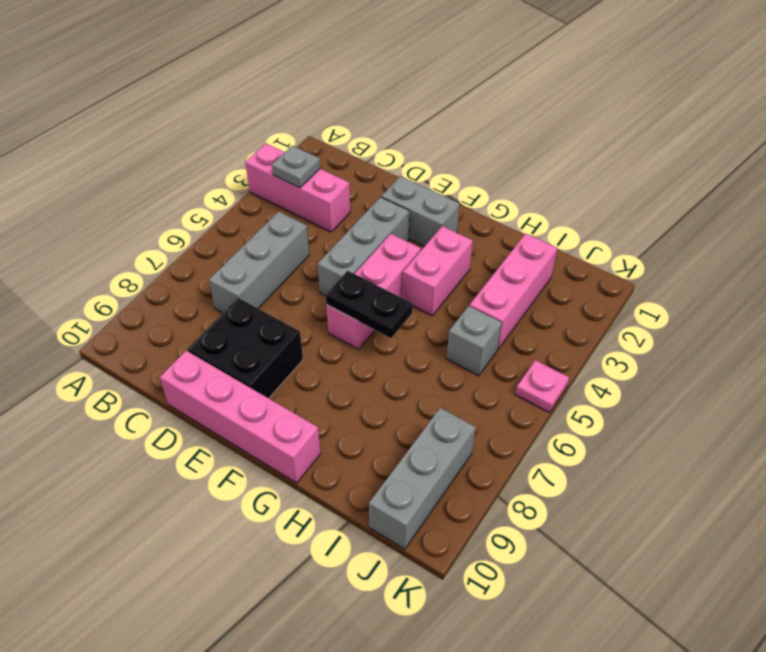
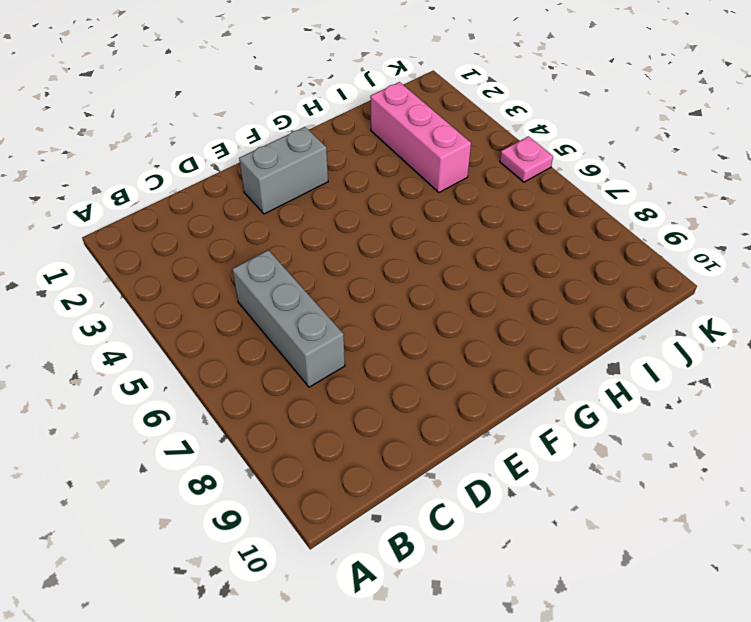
none -> pink brick A3:C3 level 1
none -> black brick D8:E9 level 1
none -> pink brick D10:G10 level 1

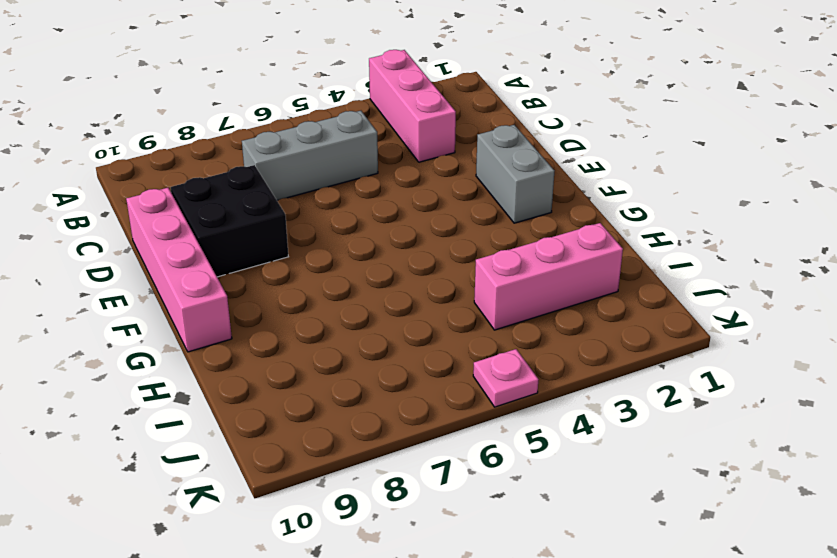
none -> grey brick E3:E5 level 1
none -> pink brick F4:F6 level 1
none -> pink brick G3:G4 level 1

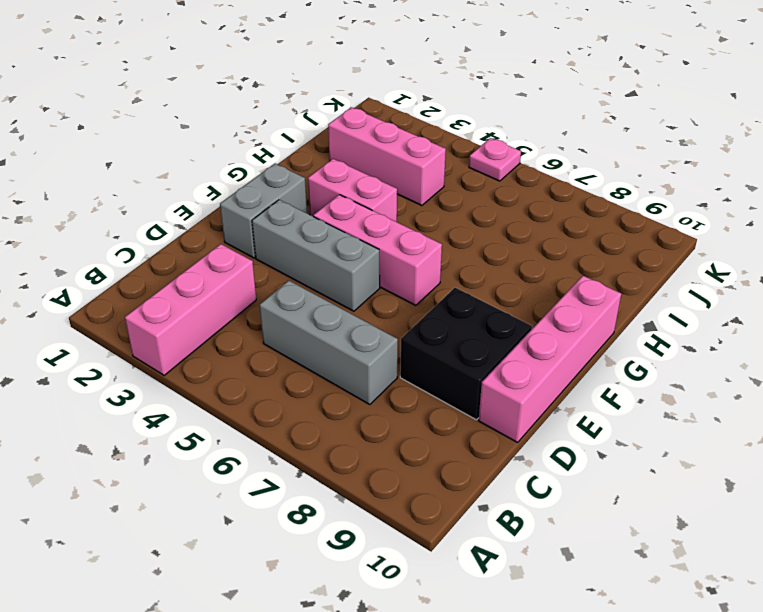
none -> grey brick I5 level 1
none -> grey brick J8:J10 level 1
none -> grey plate B3 level 2

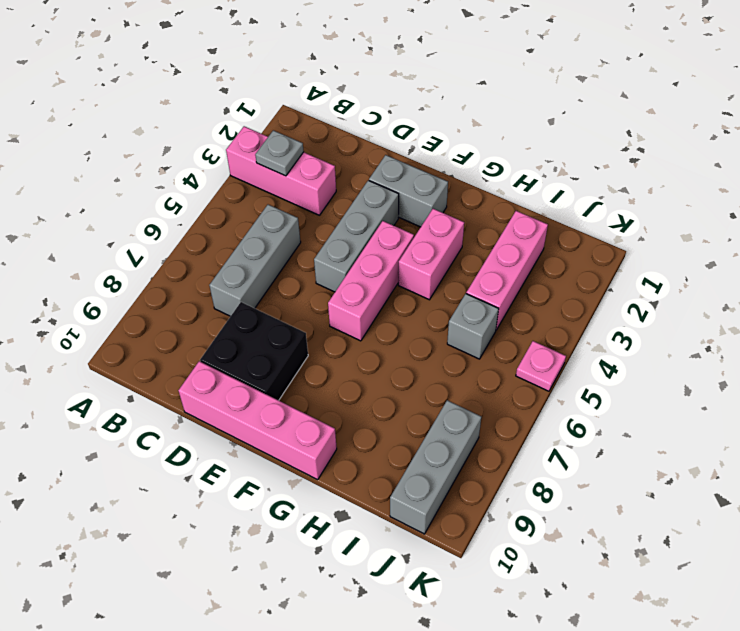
none -> black plate F6:G6 level 2

